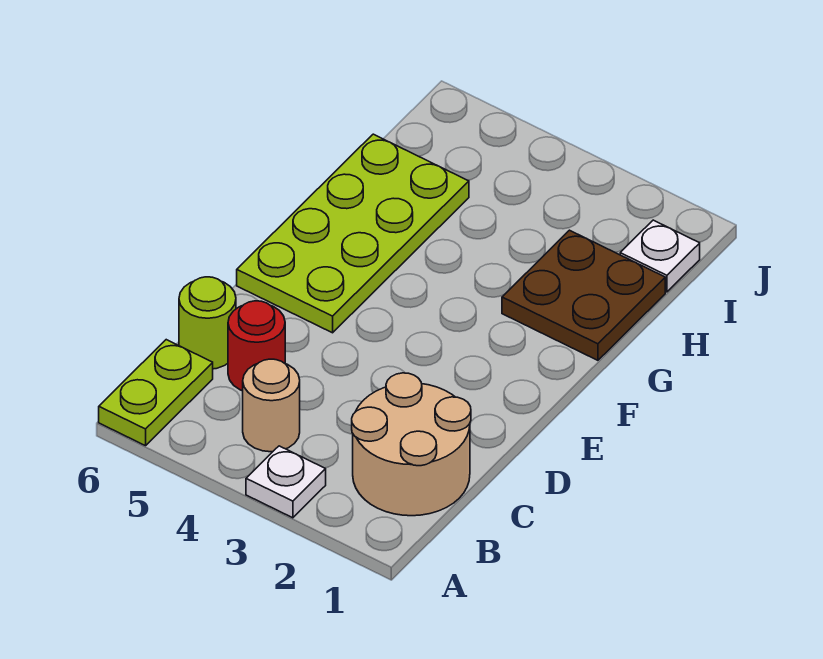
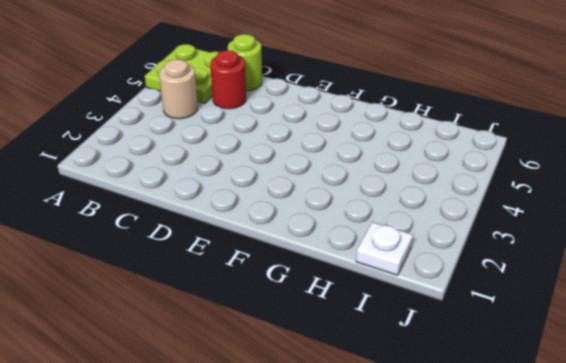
lime plate A5:B6 level 1 -> lime plate A6:B6 level 1
none -> white plate A3 level 1
none -> tan round brick B1:C2 level 1

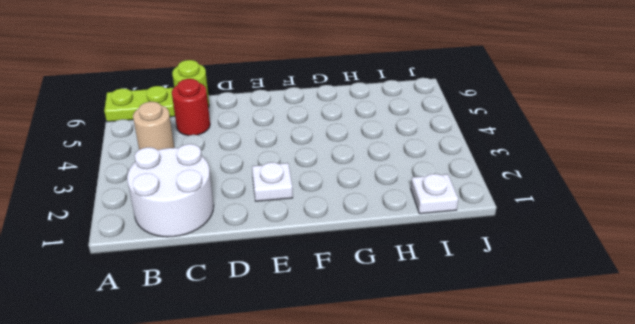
white round brick B1:C2 level 1 -> tan round brick B1:C2 level 1
white plate E2 level 1 -> white plate A3 level 1
none -> lime plate E5:H6 level 1
none -> brown plate G1:H2 level 1

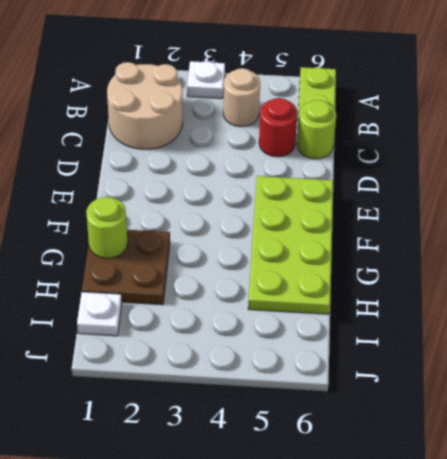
lime round brick G1 level 2 -> none

